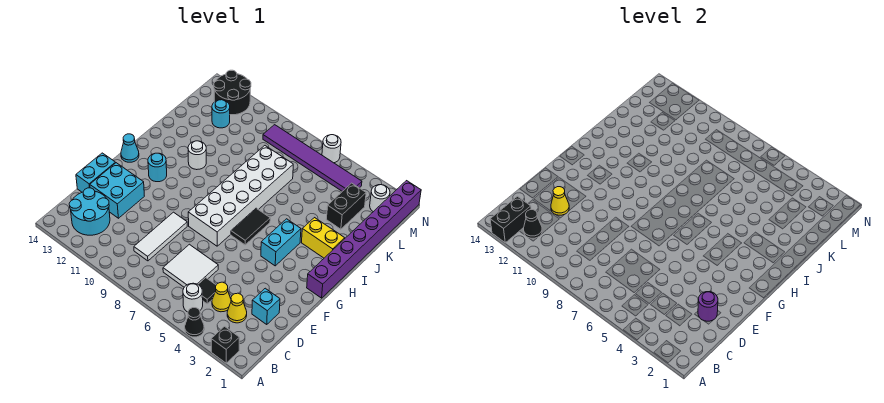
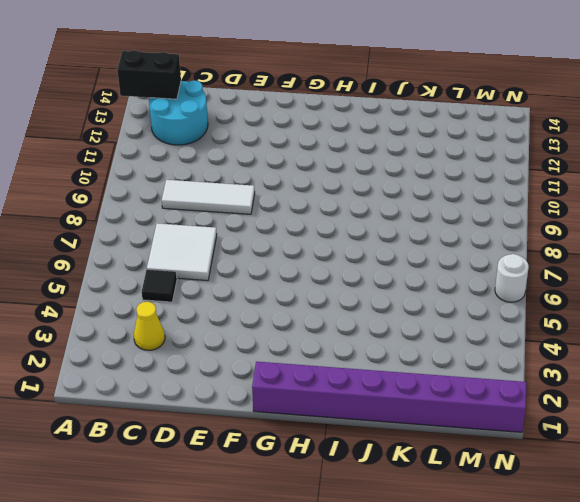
none -> black brick A2 level 1
none -> black cone A4 level 1
none -> white round brick B5 level 1
none -> yellow cone C4 level 1

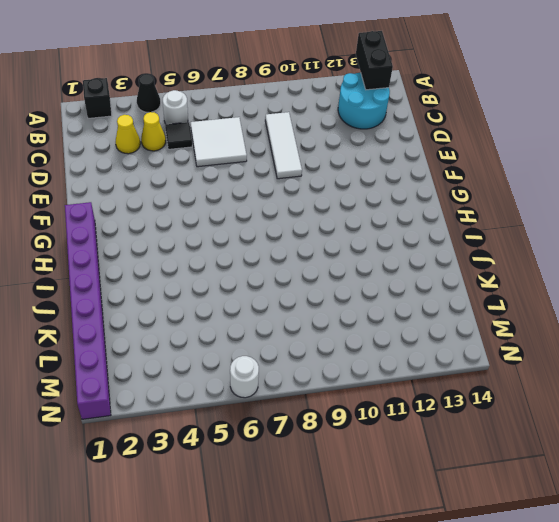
none -> cyan brick D2 level 1
none -> cyan brick D12:E13 level 1
none -> cyan brick D14:E14 level 1
none -> white brick F7:K8 level 1

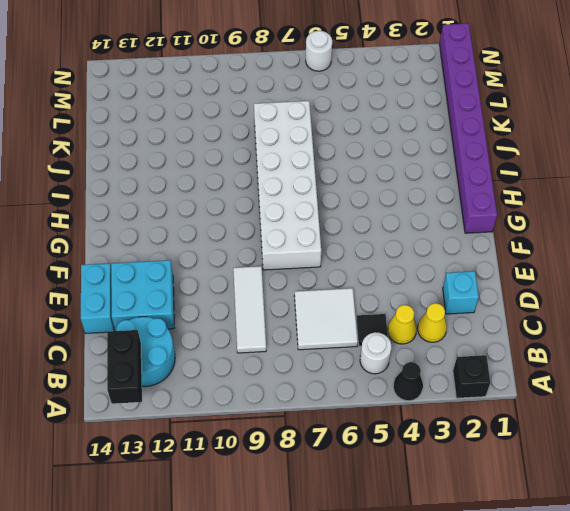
none -> cyan brick G4:H4 level 1
none -> black tile G6:H6 level 1
none -> cyan round brick G12 level 1
none -> cyan cone G14 level 1

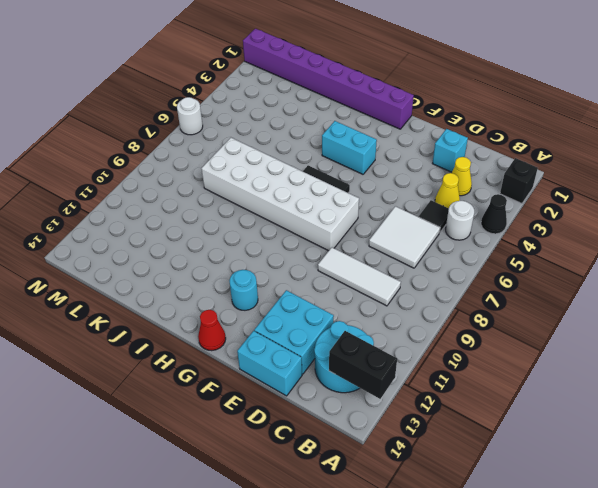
red cone G14 level 1 -> cyan cone G14 level 1
none -> yellow brick I2:I3 level 1
none -> white round brick I11 level 1
none -> black brick K3:L3 level 1
none -> cyan round brick L12 level 1

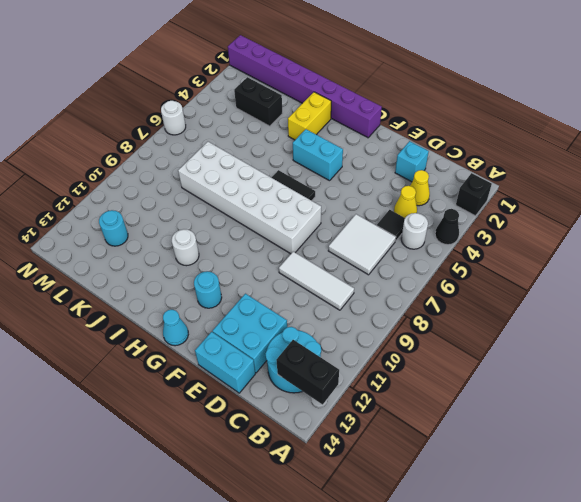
none -> white round brick M2 level 1
none -> purple tile M4:M9 level 1
none -> black round brick M12:N13 level 1
none -> black cone B12 level 2

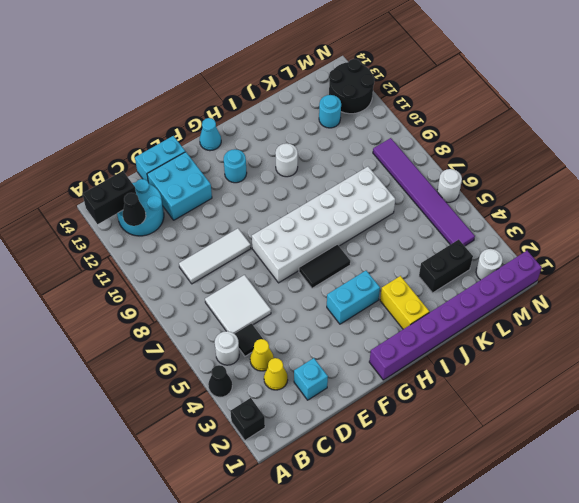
none -> purple round brick D2 level 2
none -> yellow cone D12 level 2

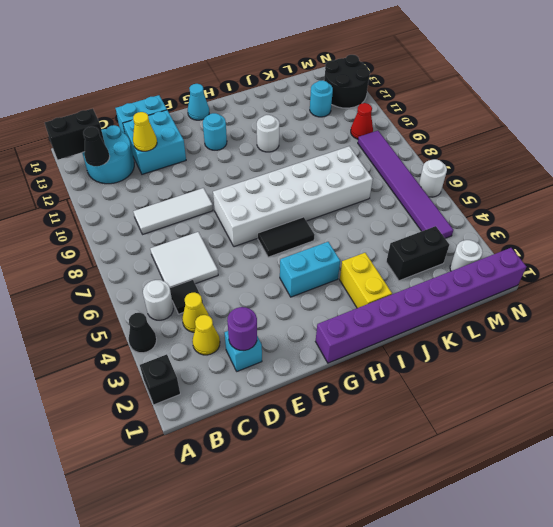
red cone M10 level 1 -> none

